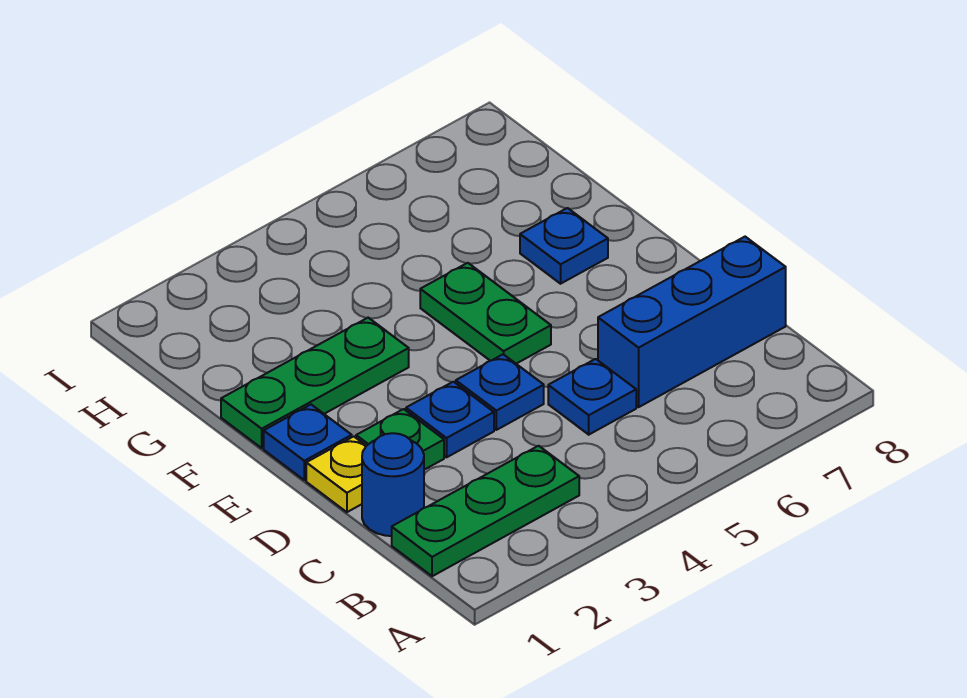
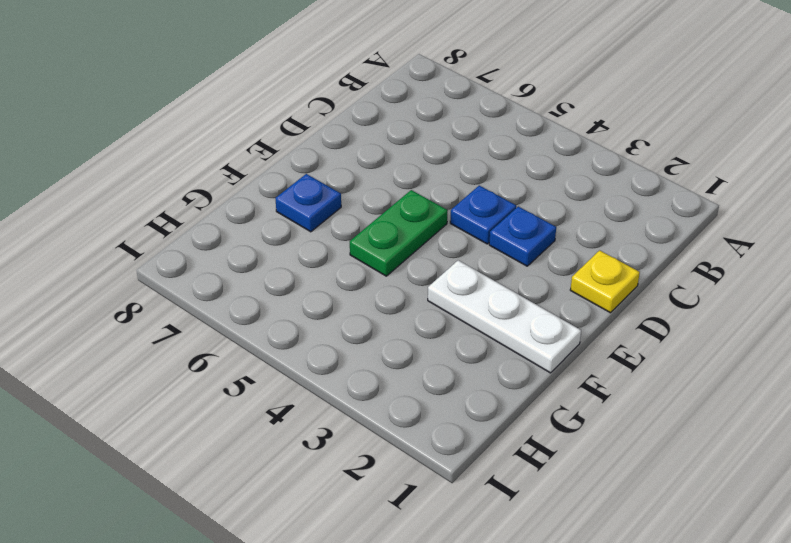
white plate F1:F3 level 1 -> green plate F1:F3 level 1
none -> green plate B1:B3 level 1
none -> blue round brick C1 level 1
none -> blue plate C5 level 1

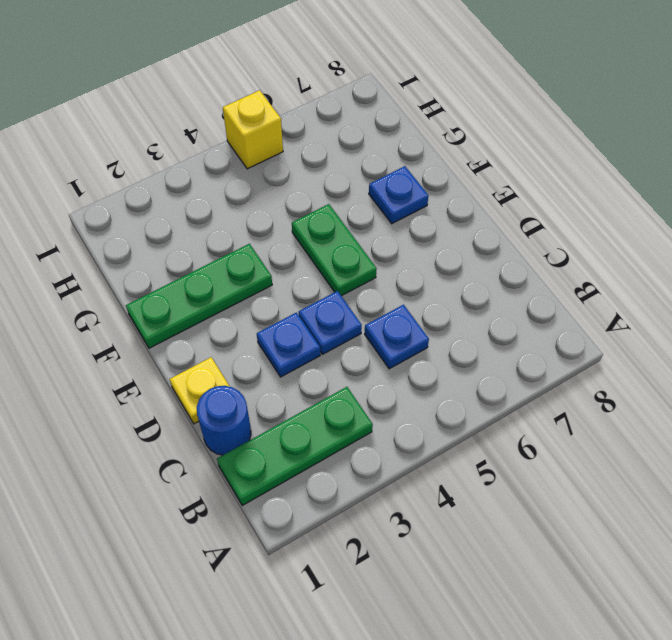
yellow brick I5 level 1 -> none
none -> blue brick C6:C8 level 1
none -> green plate D2 level 1
none -> blue plate E1 level 1

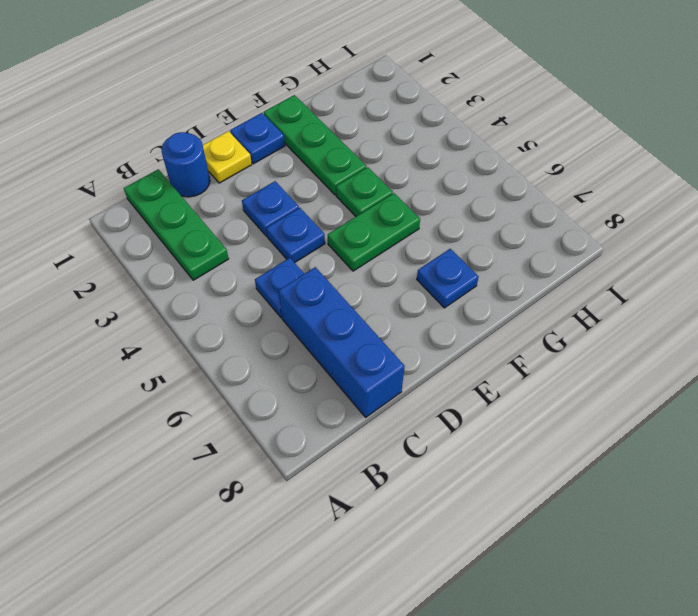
green plate F4 level 1 -> green plate D2 level 1

